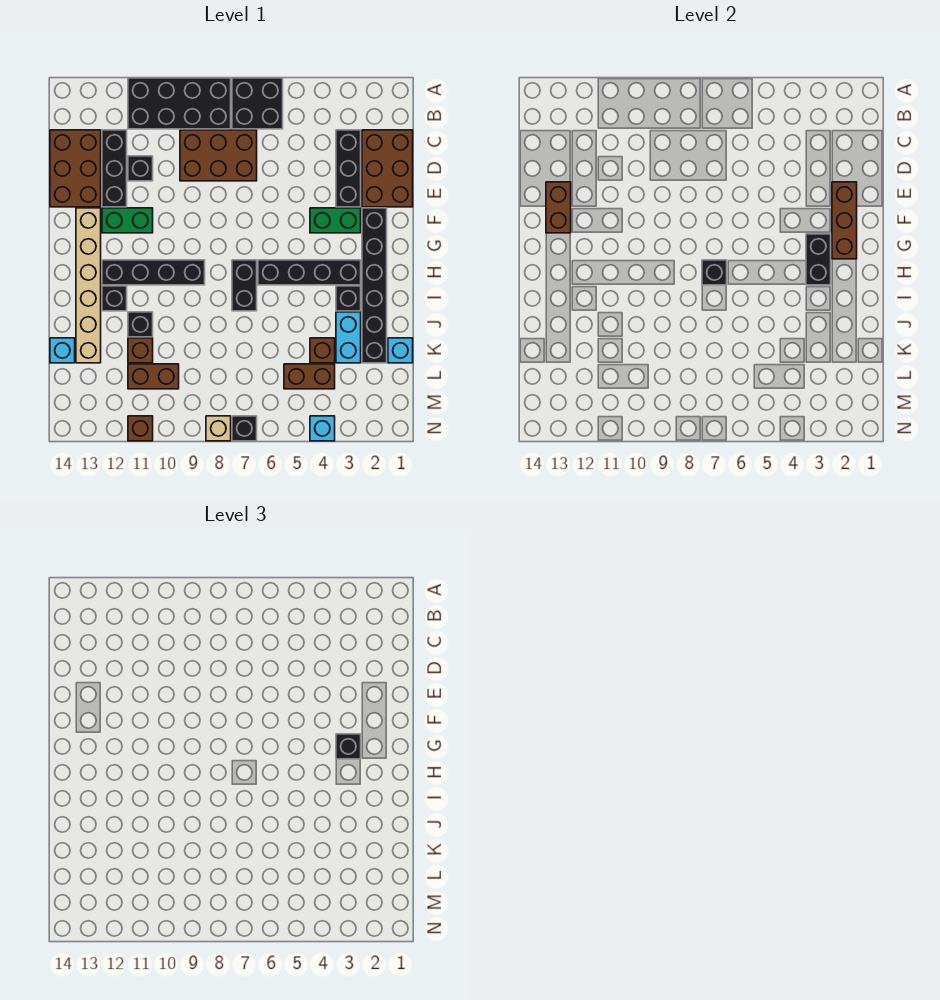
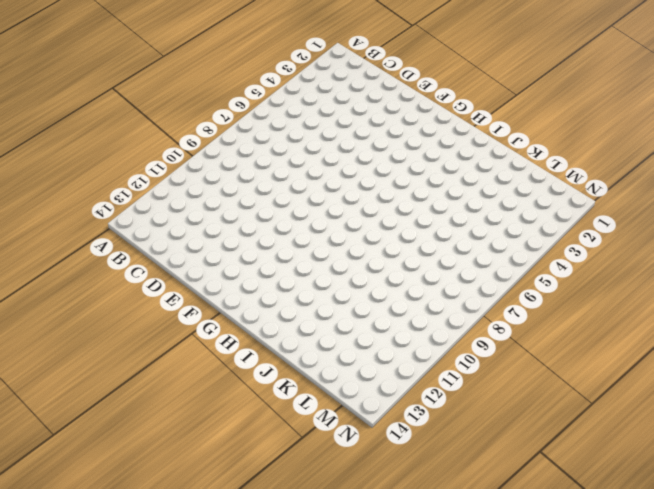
none -> black brick A6:B7 level 1
none -> black brick A8:B11 level 1
none -> brown brick C1:E2 level 1
none -> black brick C3:E3 level 1

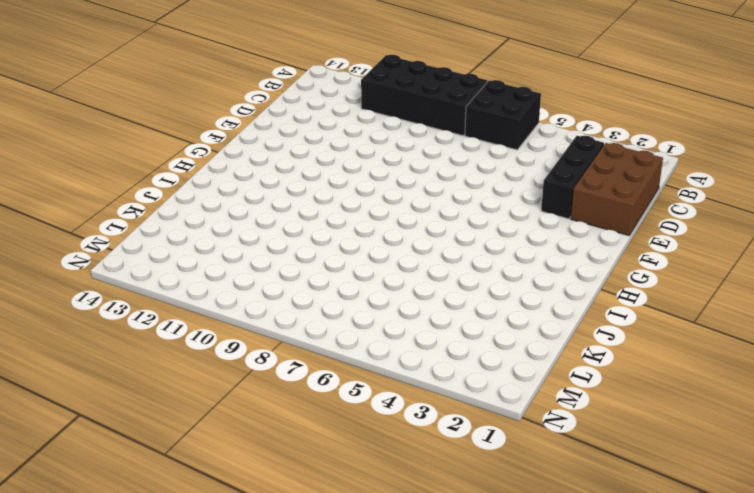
none -> brown brick C7:D9 level 1
none -> black brick C12:E12 level 1
none -> brown brick C13:E14 level 1
none -> black brick D11 level 1

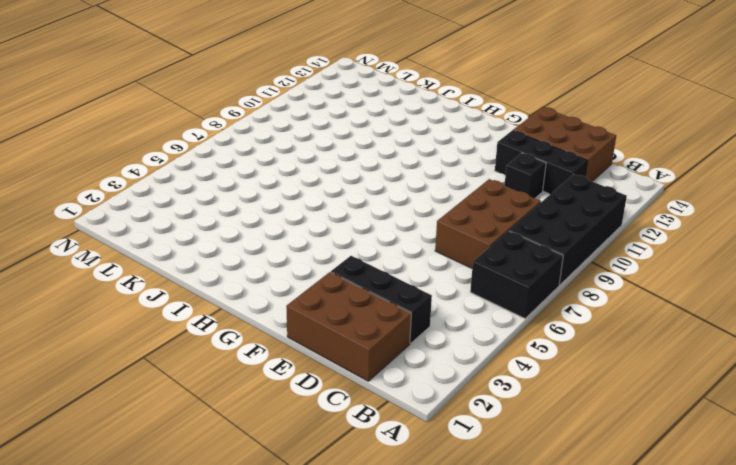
none -> black brick F2:K2 level 1
none -> green brick F3:F4 level 1
none -> green brick F11:F12 level 1
none -> tan brick F13:K13 level 1

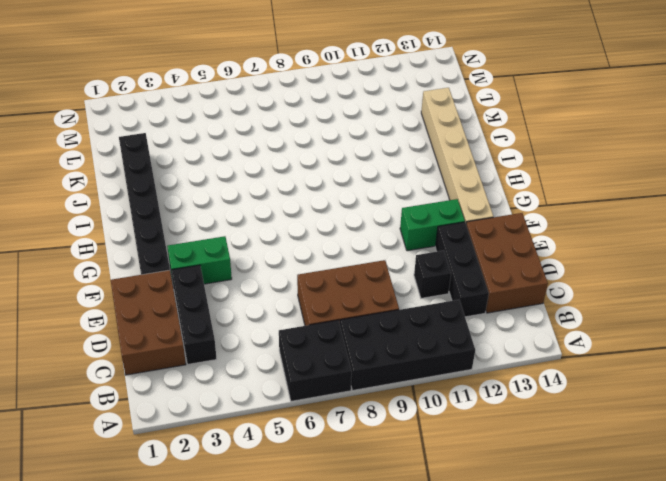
none -> black brick H3:H6 level 1
none -> black brick H7:I7 level 1
none -> black brick H9:H12 level 1
none -> black brick I3 level 1

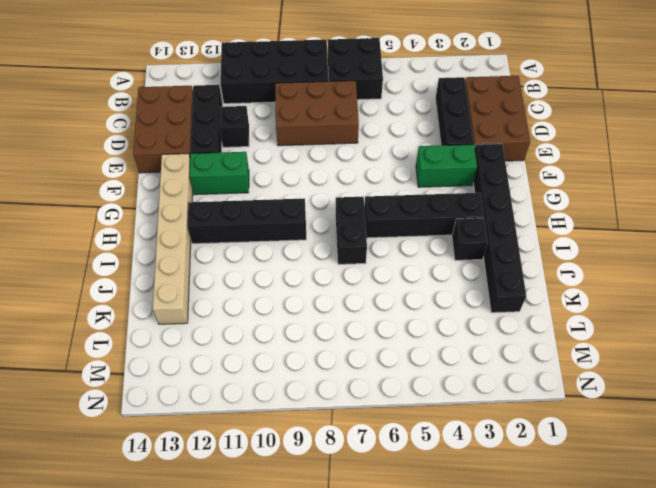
none -> black brick I12 level 1
none -> cyan brick J3:K3 level 1
none -> black brick J11 level 1
none -> cyan brick K1 level 1

